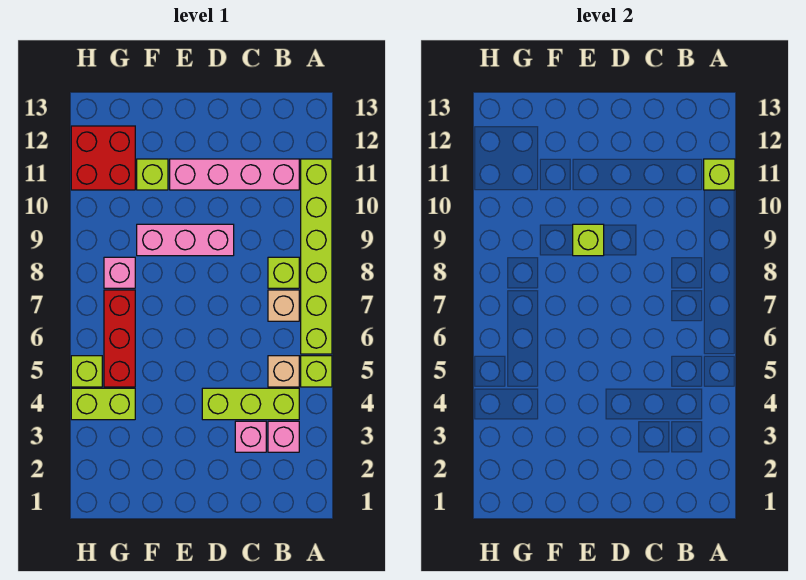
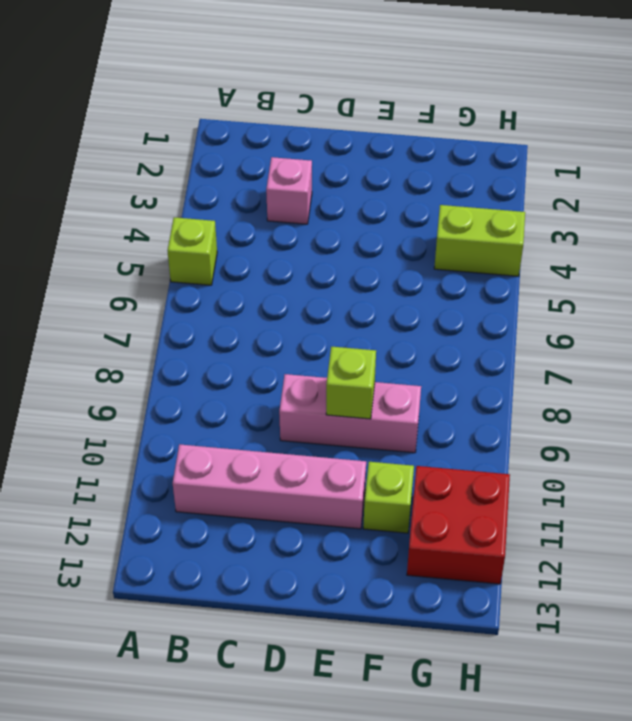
none -> lime brick A6:A11 level 1
none -> pink brick B3 level 1
none -> lime brick B4:D4 level 1

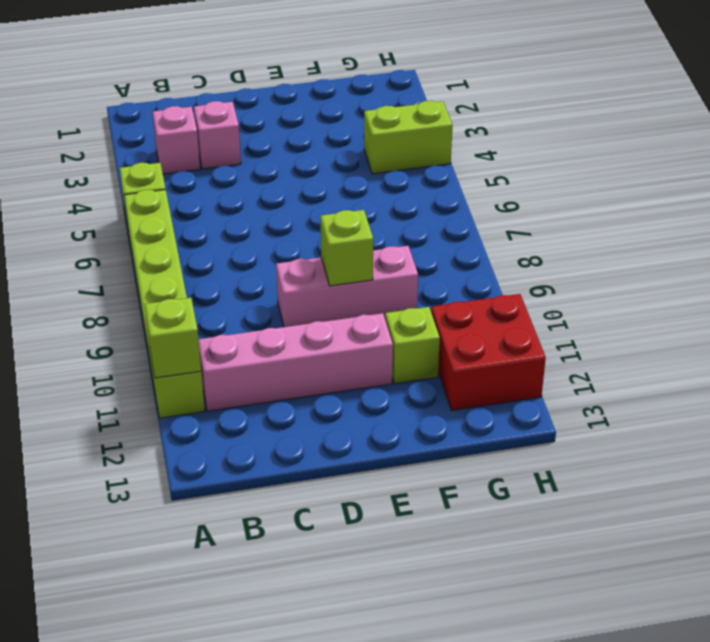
none -> lime brick B4:D4 level 1
none -> tan brick B5 level 1
none -> tan brick B7 level 1

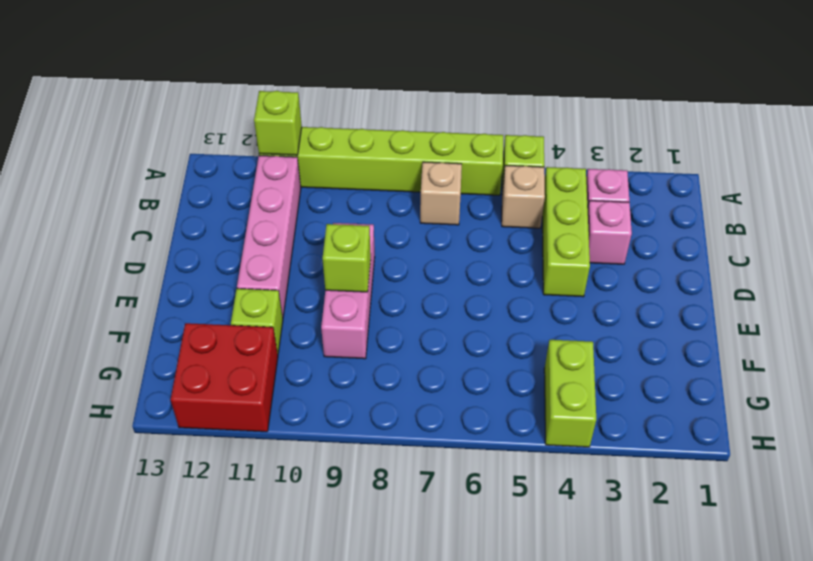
none -> lime brick B8 level 1
none -> red brick G5:G7 level 1
none -> pink brick G8 level 1

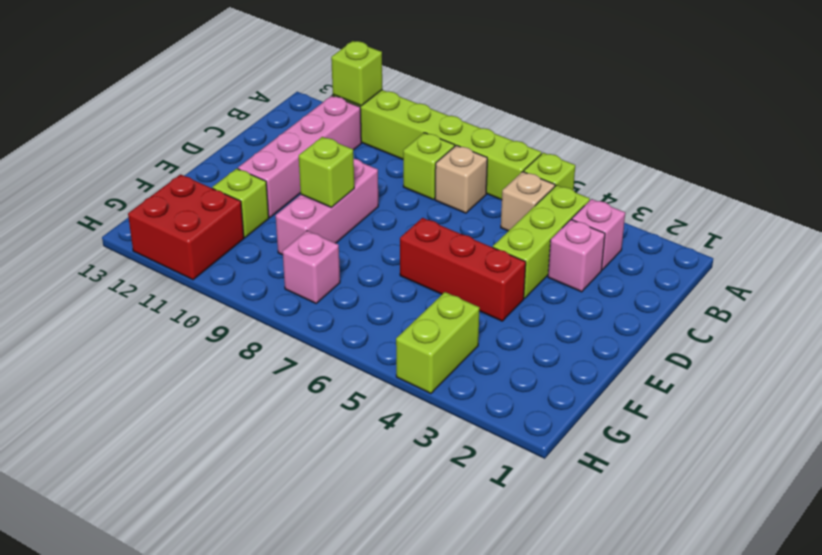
red brick E4:E6 level 1 -> red brick G5:G7 level 1
none -> lime brick H5 level 1

